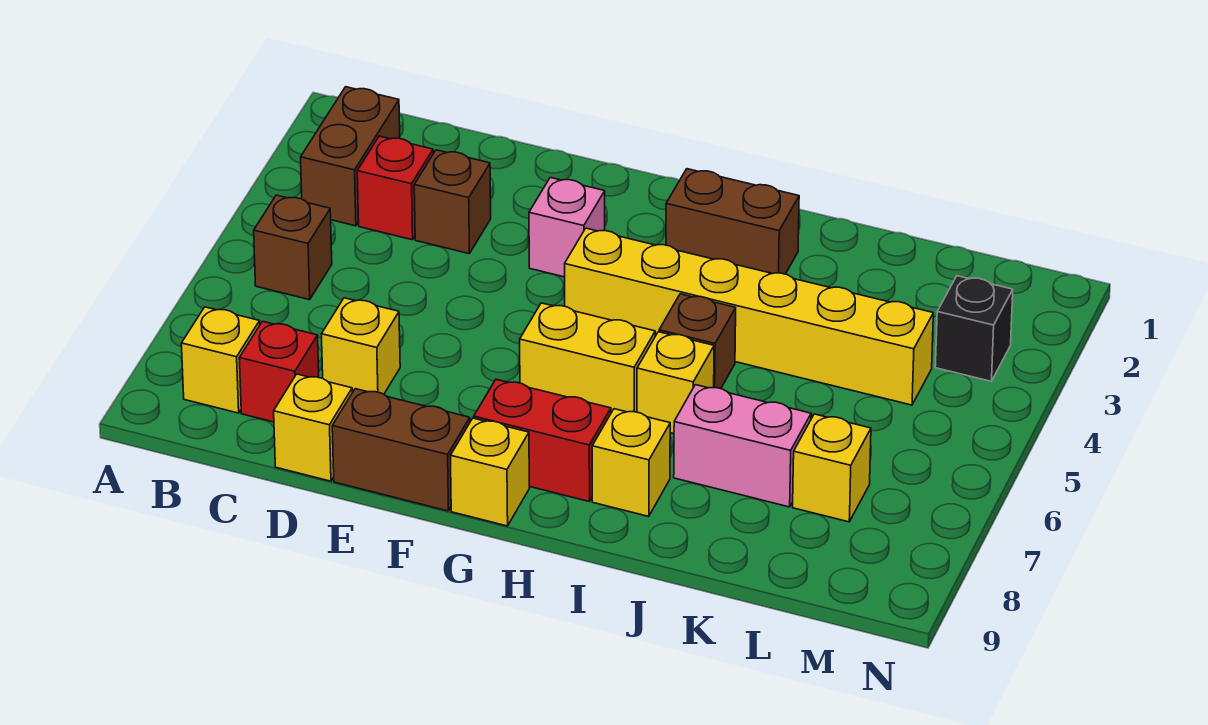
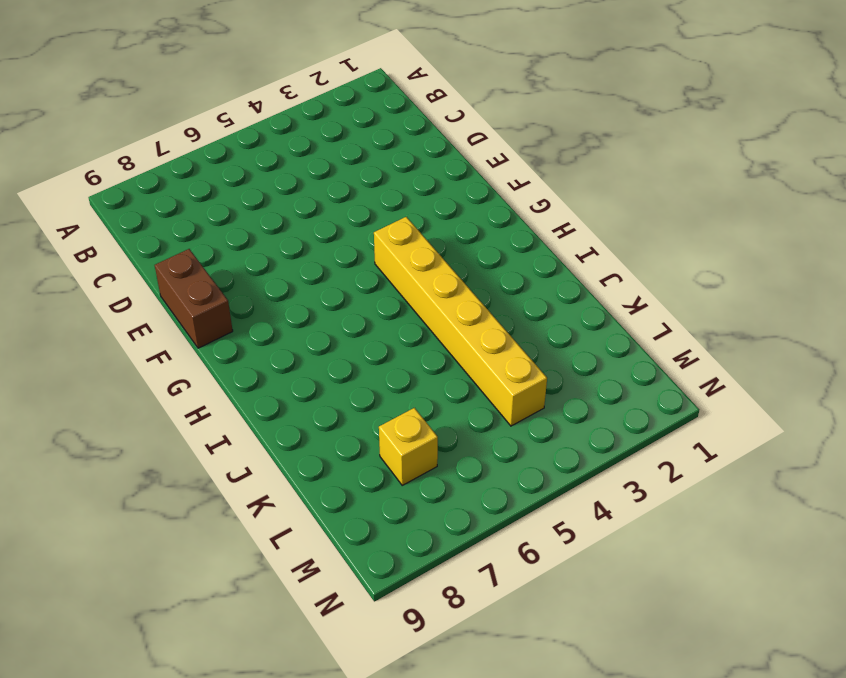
none -> brown brick B2:B3 level 1
none -> brown brick B5 level 1
none -> yellow brick B8 level 1

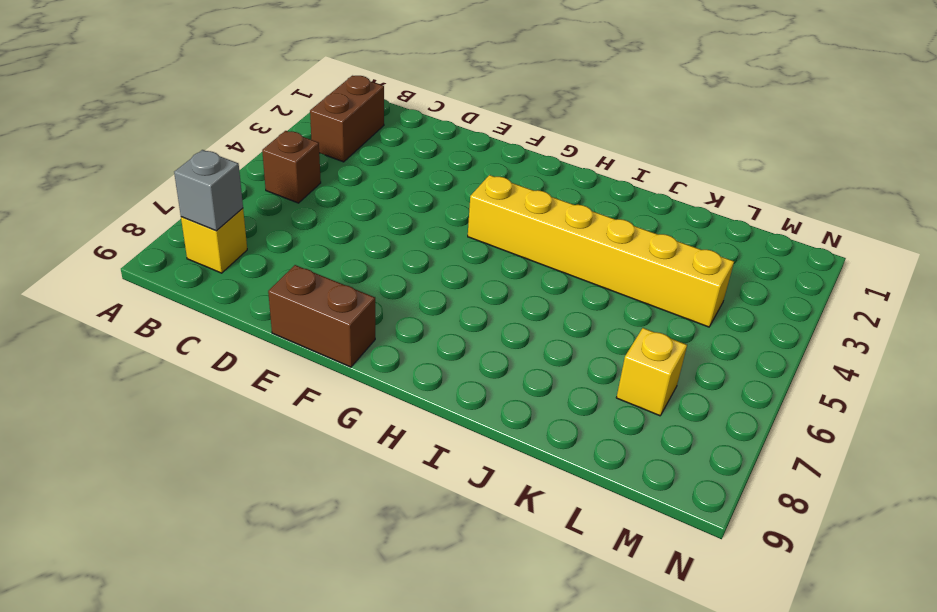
grey brick B8 level 2 -> none
none -> red brick C3 level 1
none -> red brick C8 level 1
none -> brown brick D3 level 1

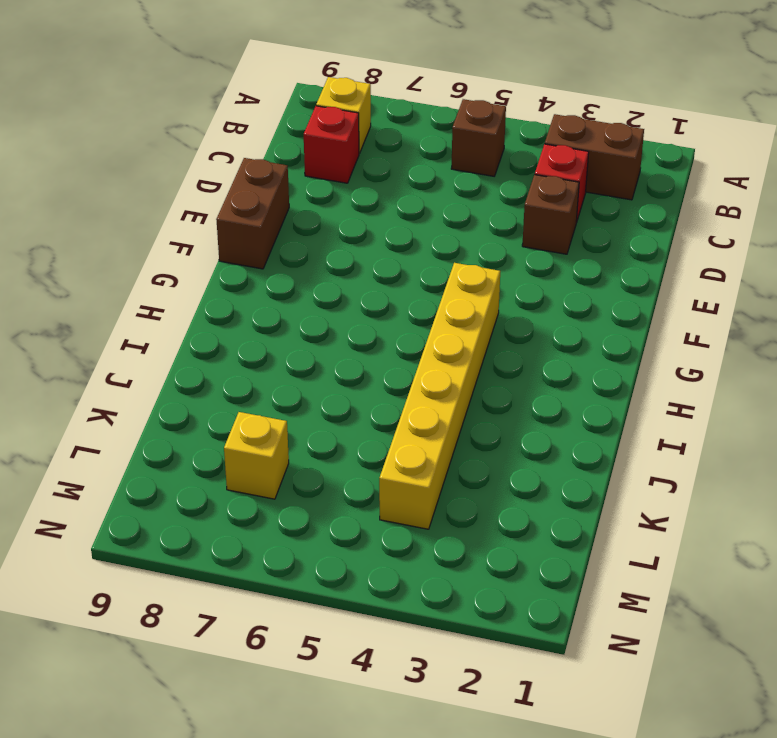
none -> yellow brick D7 level 1
none -> yellow brick D9 level 1
none -> pink brick F3 level 1

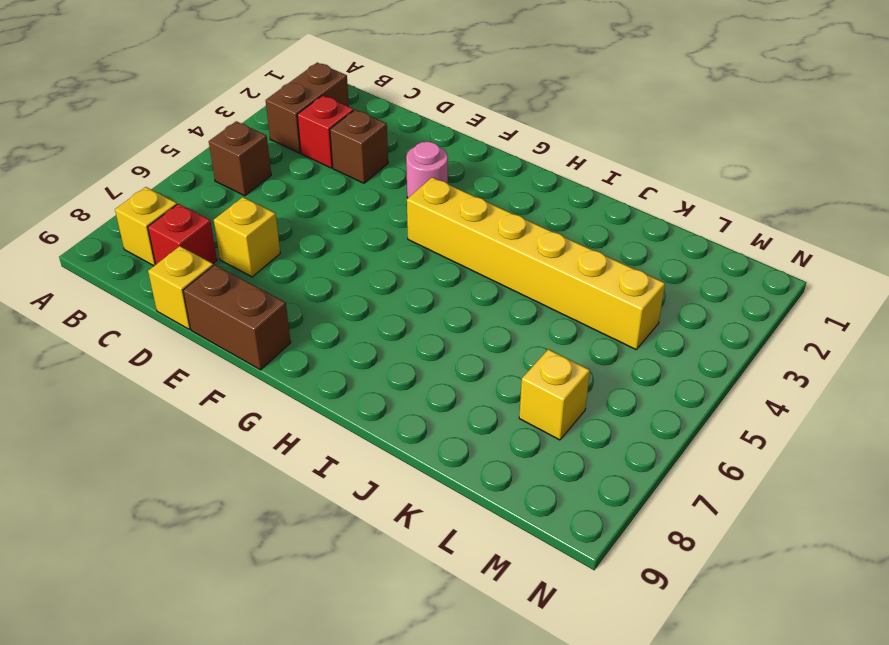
pink round brick F3 level 1 -> pink brick F3 level 1
none -> yellow brick G6:H6 level 1
none -> red brick G8:H8 level 1
none -> yellow brick G9 level 1

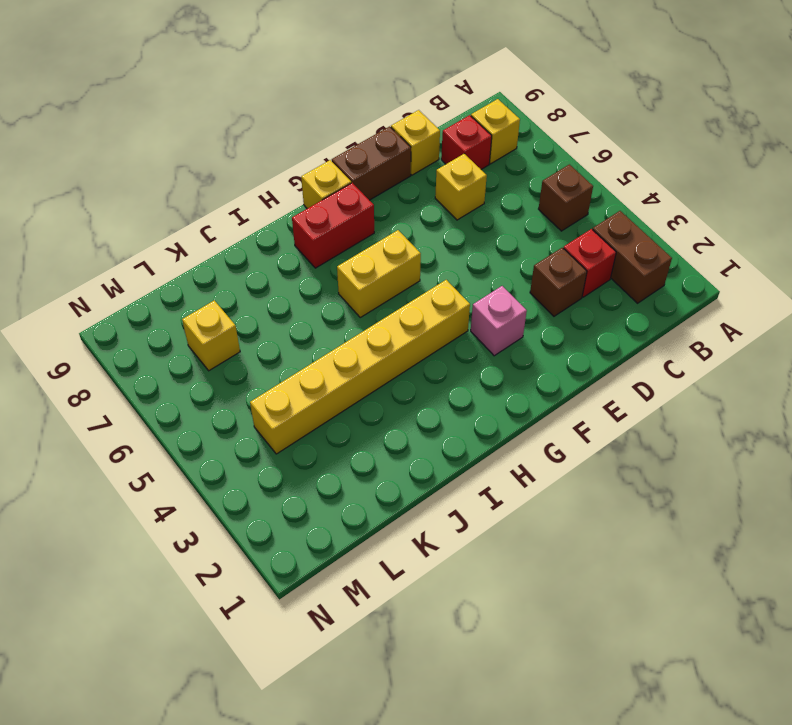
none -> brown brick H2:I2 level 1
none -> brown brick I5 level 1
none -> yellow brick I6 level 1

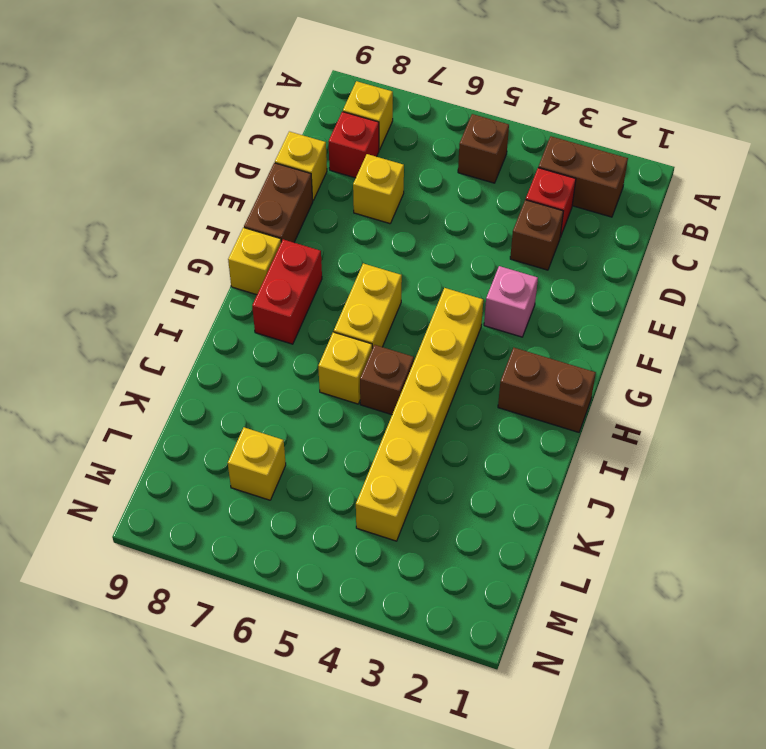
brown brick H1:H2 level 1 -> brown brick H2:I2 level 1
none -> yellow brick I8 level 1
none -> pink brick J7:K7 level 1
none -> black brick M3 level 1

